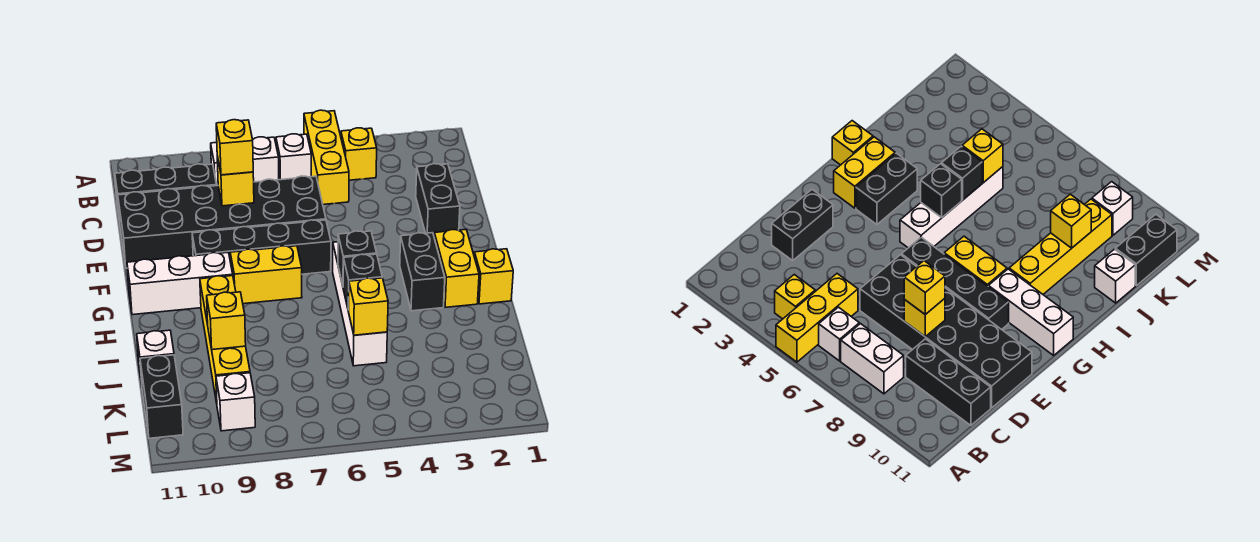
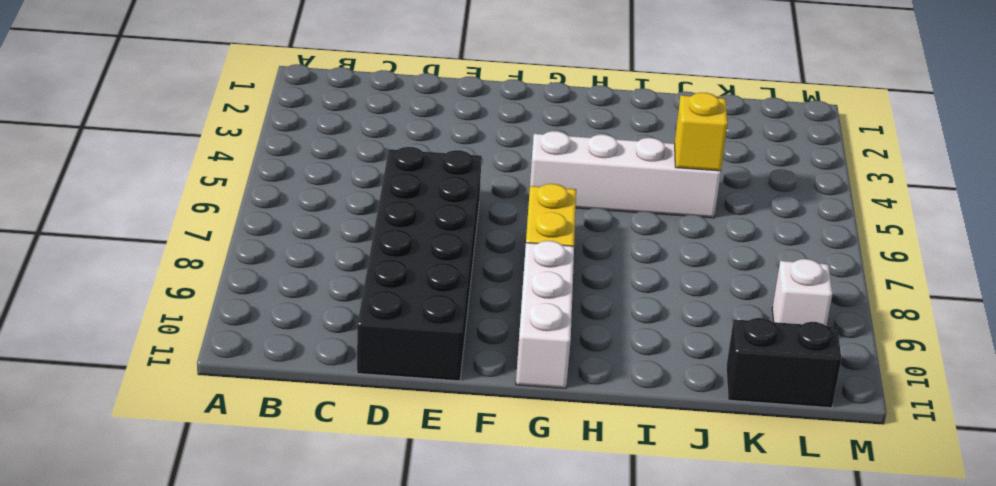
none -> yellow brick A5:C5 level 1
none -> yellow brick B4 level 1
none -> white brick B6 level 1

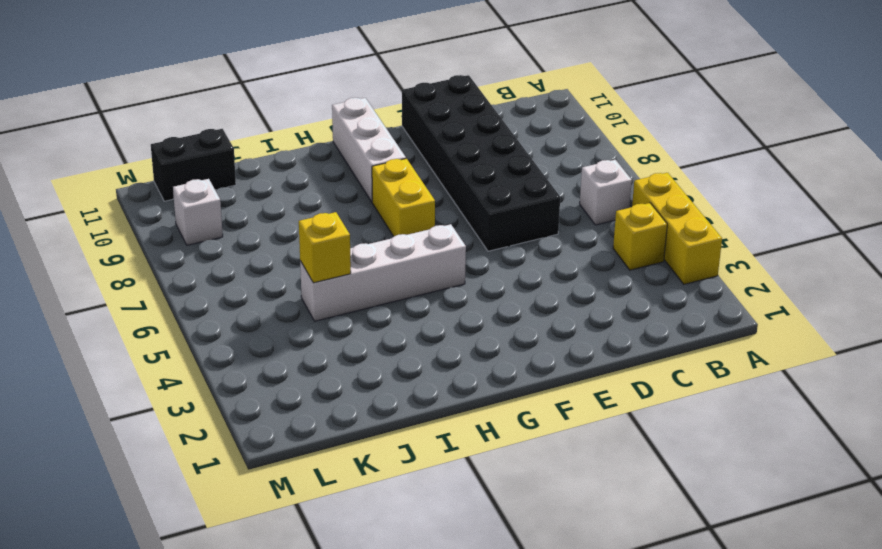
yellow brick A3:A5 level 1 -> yellow brick A5:C5 level 1
none -> white brick B7:B8 level 1
none -> black brick C9:C11 level 1
none -> black brick D2:E2 level 1

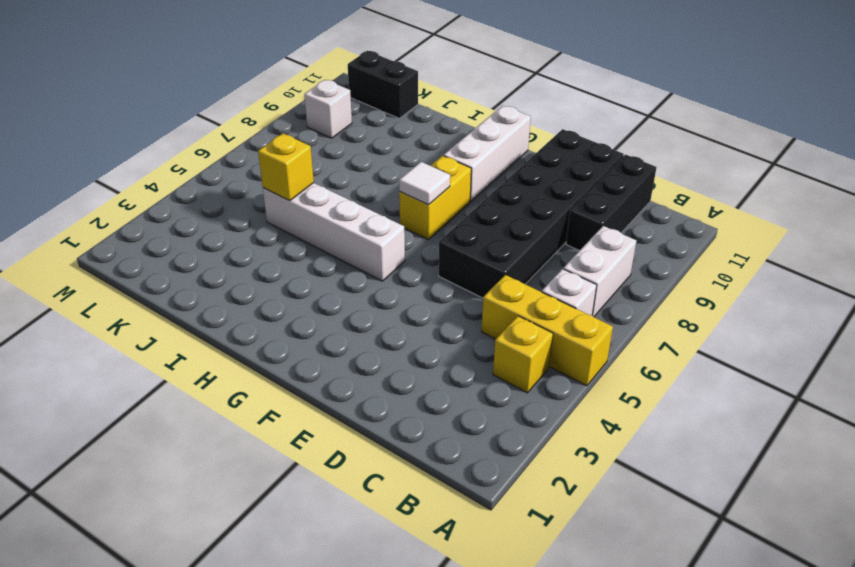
white tile G7 level 2 -> none
none -> black brick D2:E2 level 1
none -> black brick F6:F9 level 1
none -> yellow brick G2:H2 level 1

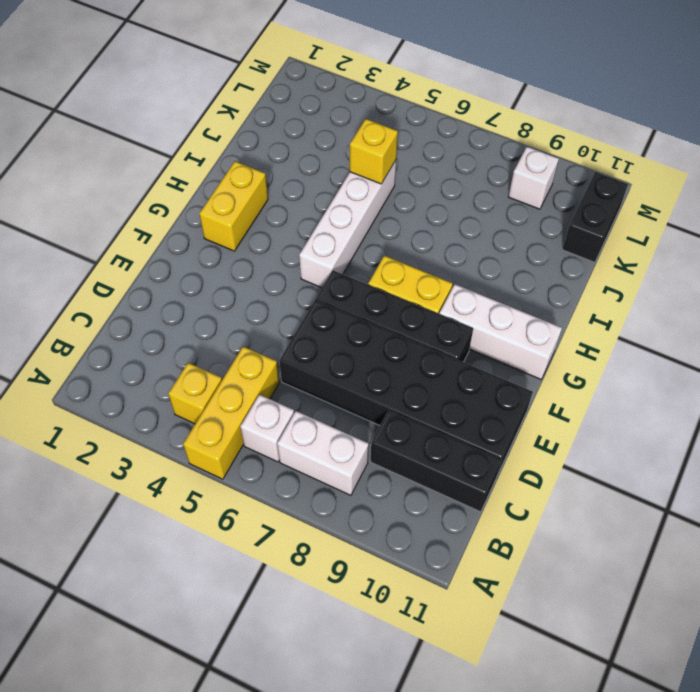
none -> black brick D2:E2 level 1
none -> black brick G3:H3 level 1
none -> yellow brick H1 level 1

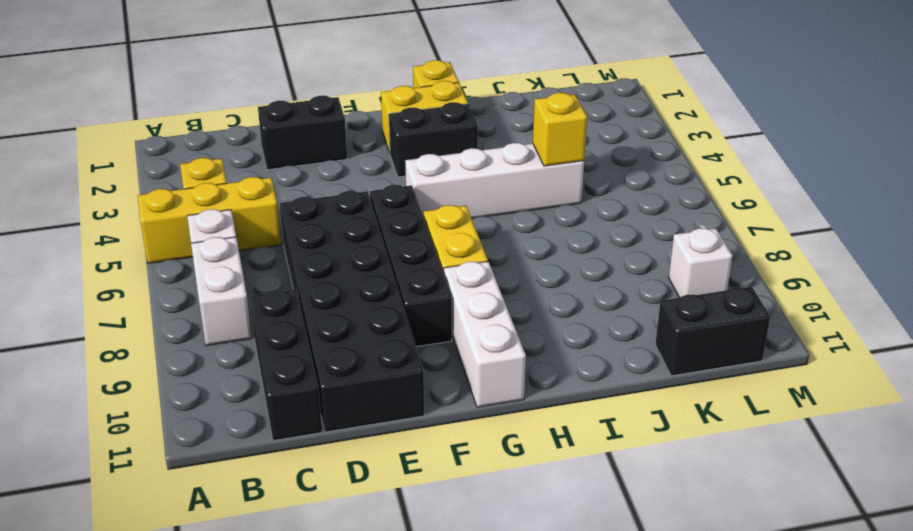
none -> yellow brick H9:K9 level 1
none -> white brick J11 level 1
none -> yellow brick D8 level 2

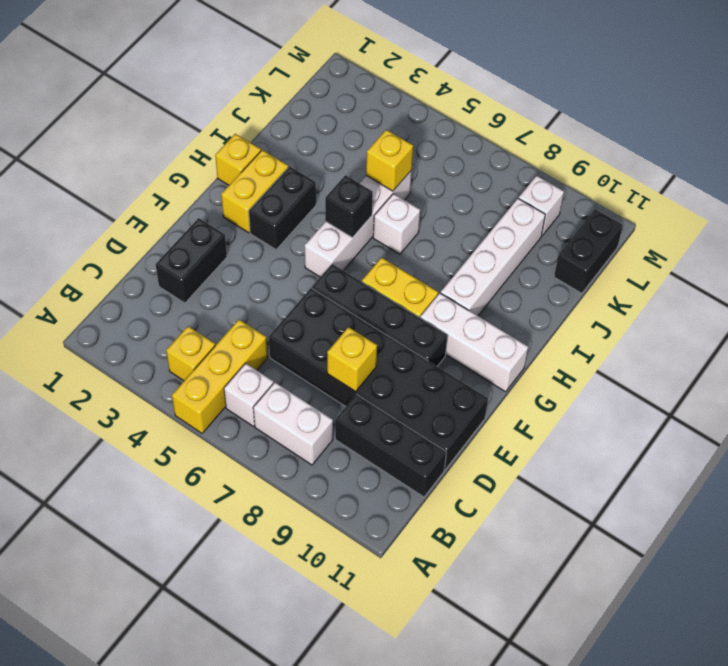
white brick H9:K9 level 1 -> yellow brick H9:K9 level 1
white brick I6 level 1 -> white brick J11 level 1
none -> black brick I5 level 2
none -> yellow brick J9 level 2
none -> yellow brick D8 level 3

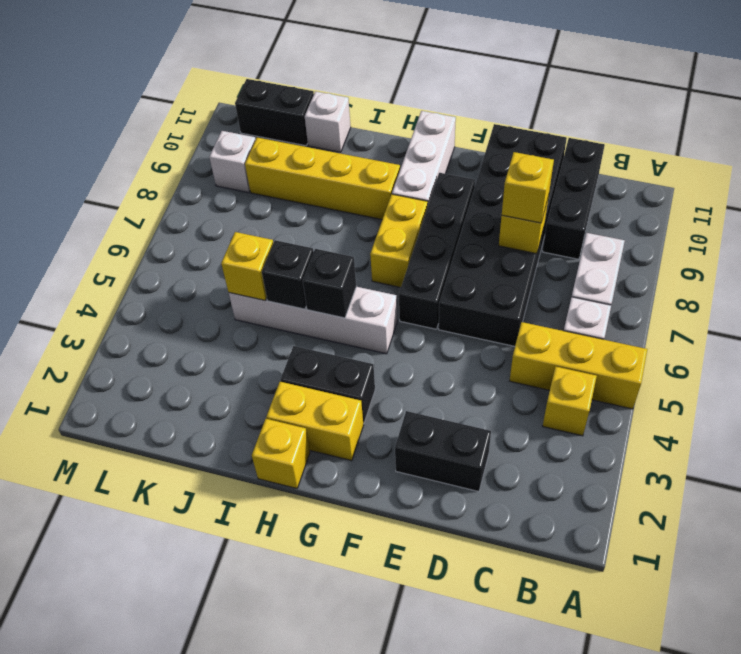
none -> yellow brick J9 level 2

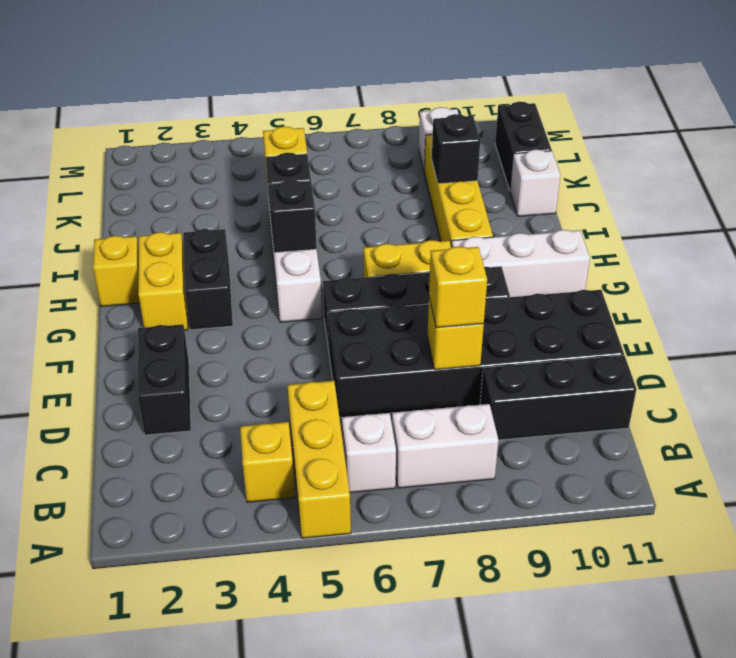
black brick J9 level 2 -> yellow brick J9 level 2

